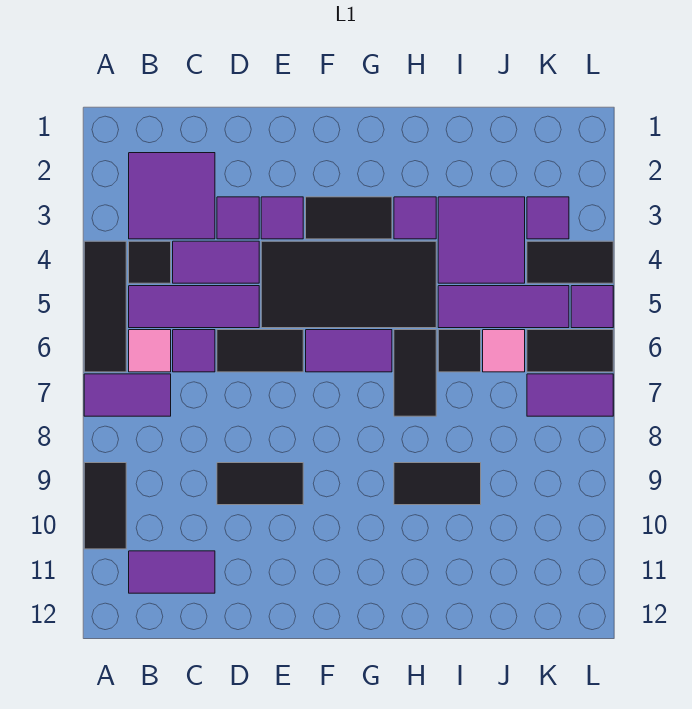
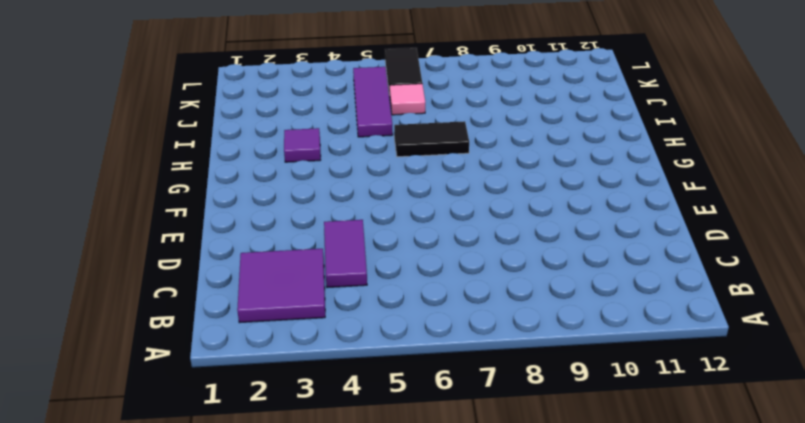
none -> black tile A4:A6 level 1
none -> purple tile A7:B7 level 1
none -> black tile A9:A10 level 1

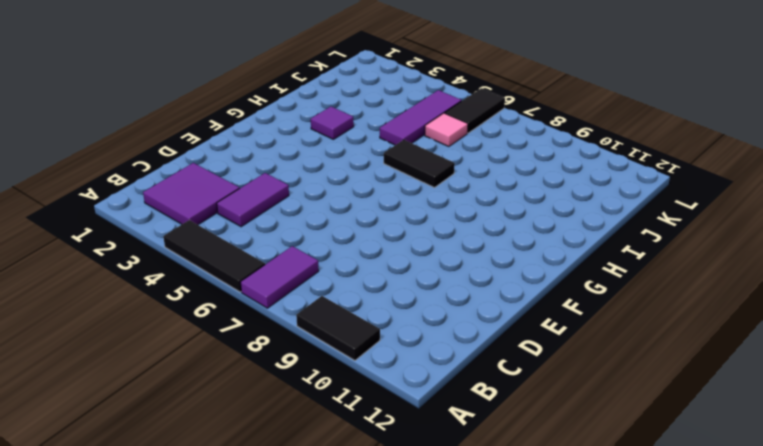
none -> black tile B4 level 1
none -> purple tile B5:D5 level 1
none -> pink tile B6 level 1

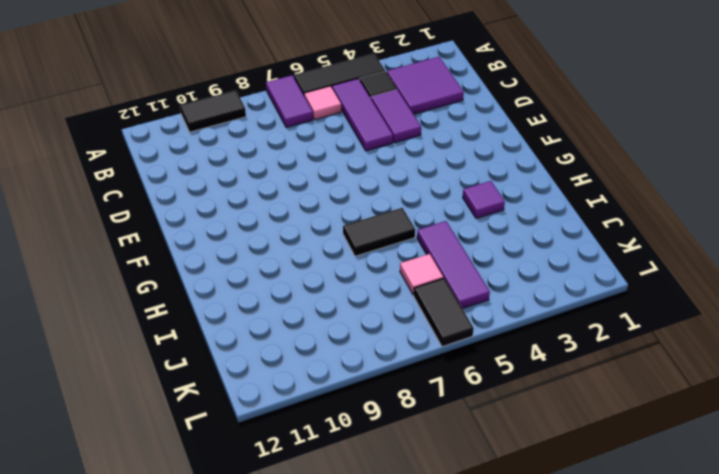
none -> purple tile B11:C11 level 1
none -> purple tile C6 level 1
none -> purple tile D3 level 1

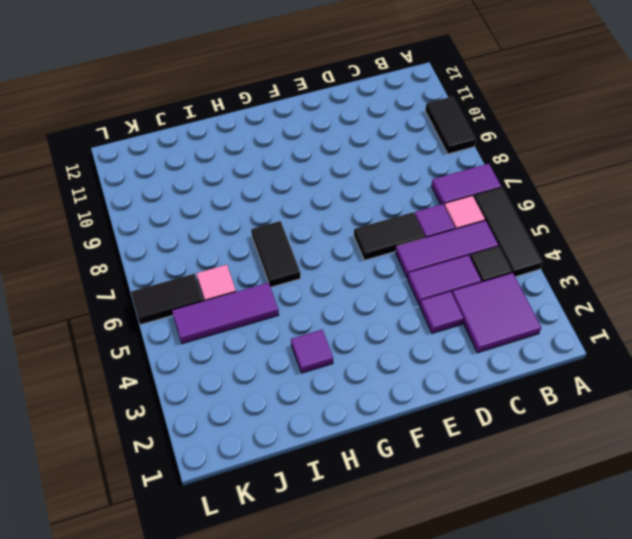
none -> purple tile B11:C11 level 1
none -> black tile D9:E9 level 1
none -> purple tile E3 level 1

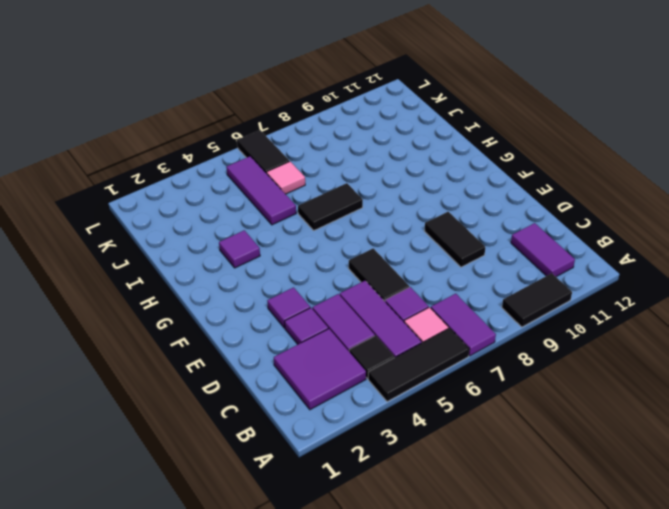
none -> black tile E4:H5 level 1
none -> black tile F3:G3 level 1
none -> purple tile F6:G6 level 1

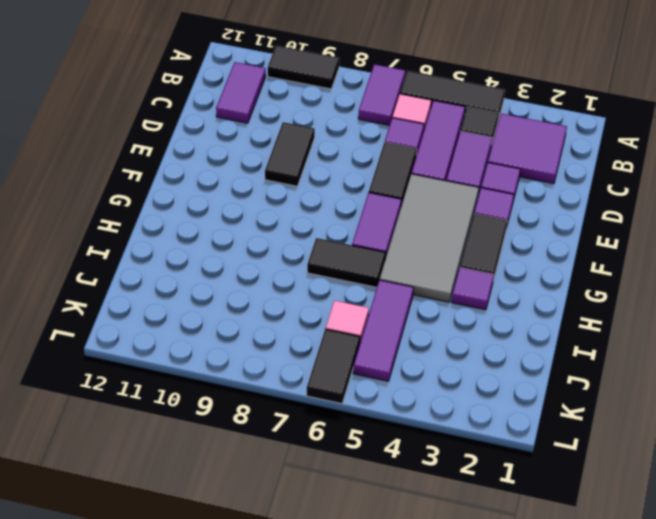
grey tile E4:H5 level 1 -> black tile E4:H5 level 1
none -> black tile H9:I9 level 1
none -> purple tile I3:J4 level 1
none -> black tile I6 level 1

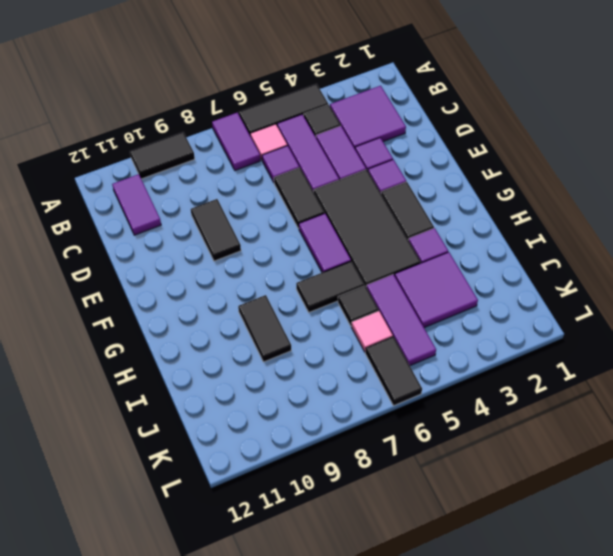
none -> purple tile K3 level 1
none -> black tile K4:L4 level 1
none -> purple tile K7:L7 level 1

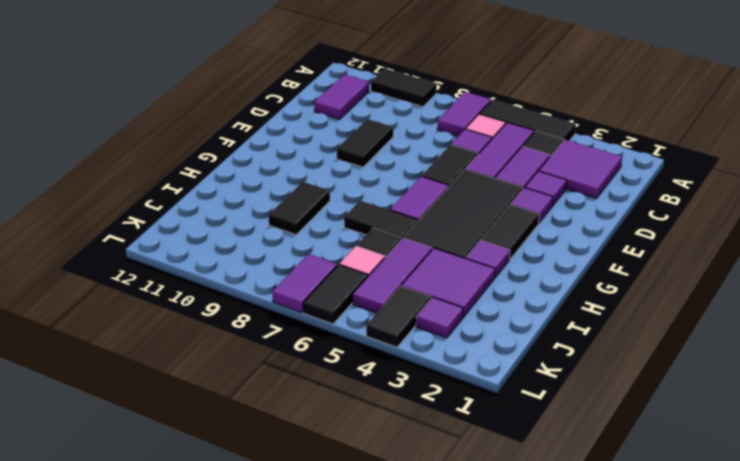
none -> purple tile L5 level 1

